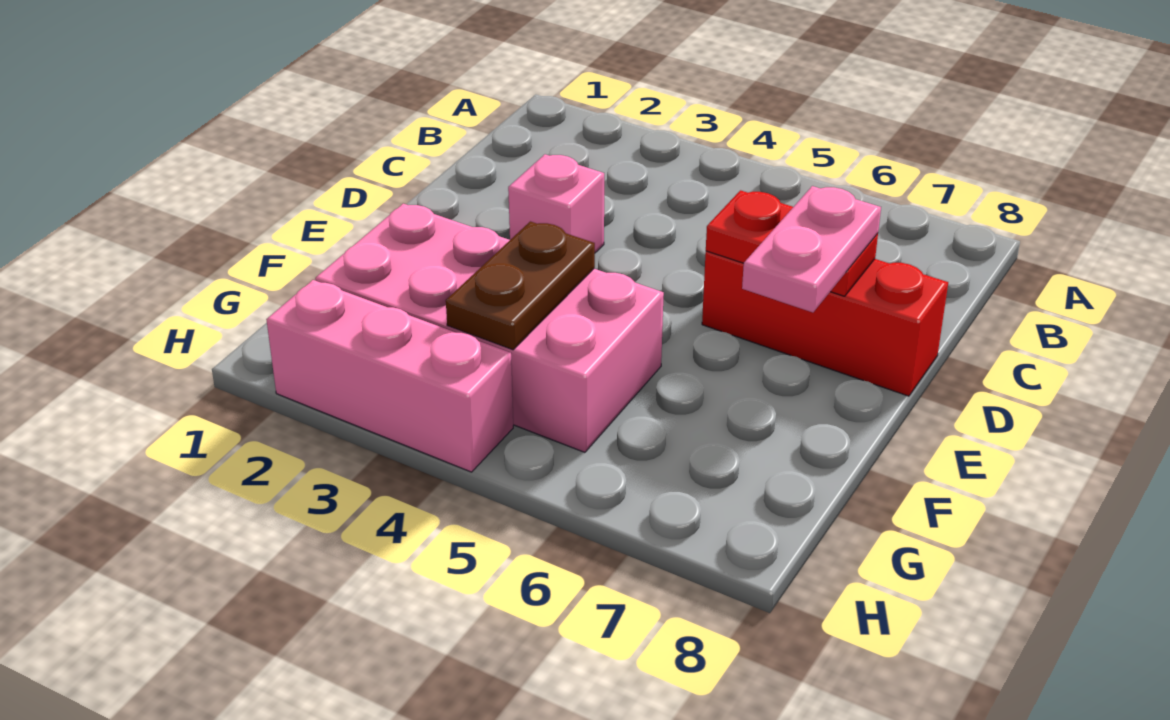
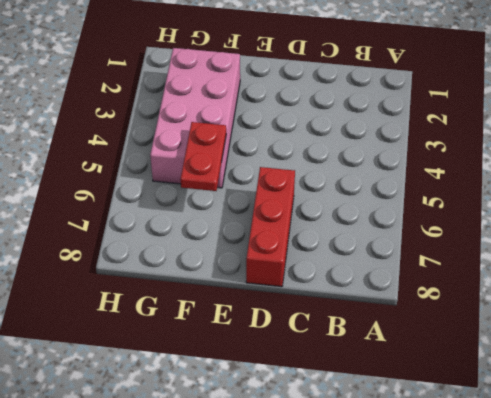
red plate F5:F6 level 2 -> red plate D6:D7 level 2
none -> pink brick D3 level 1
none -> pink brick H2:H4 level 1

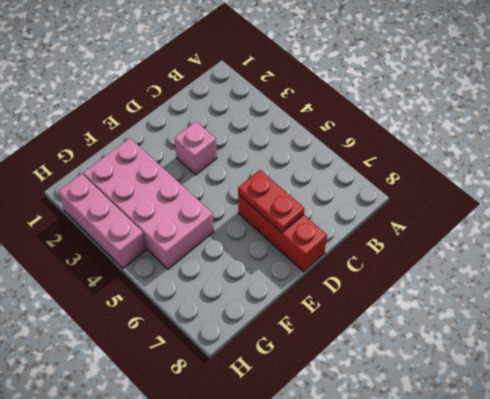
none -> brown plate F4:G4 level 2
none -> pink plate D7:E7 level 3

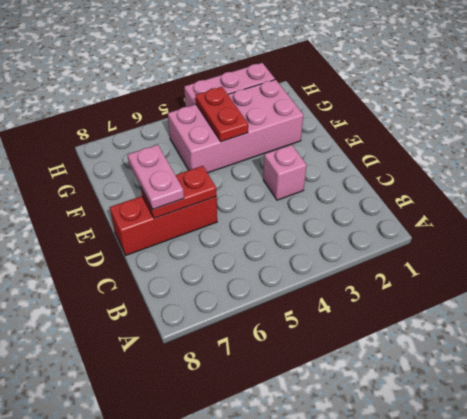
red plate F4:G4 level 2 -> brown plate F4:G4 level 2

